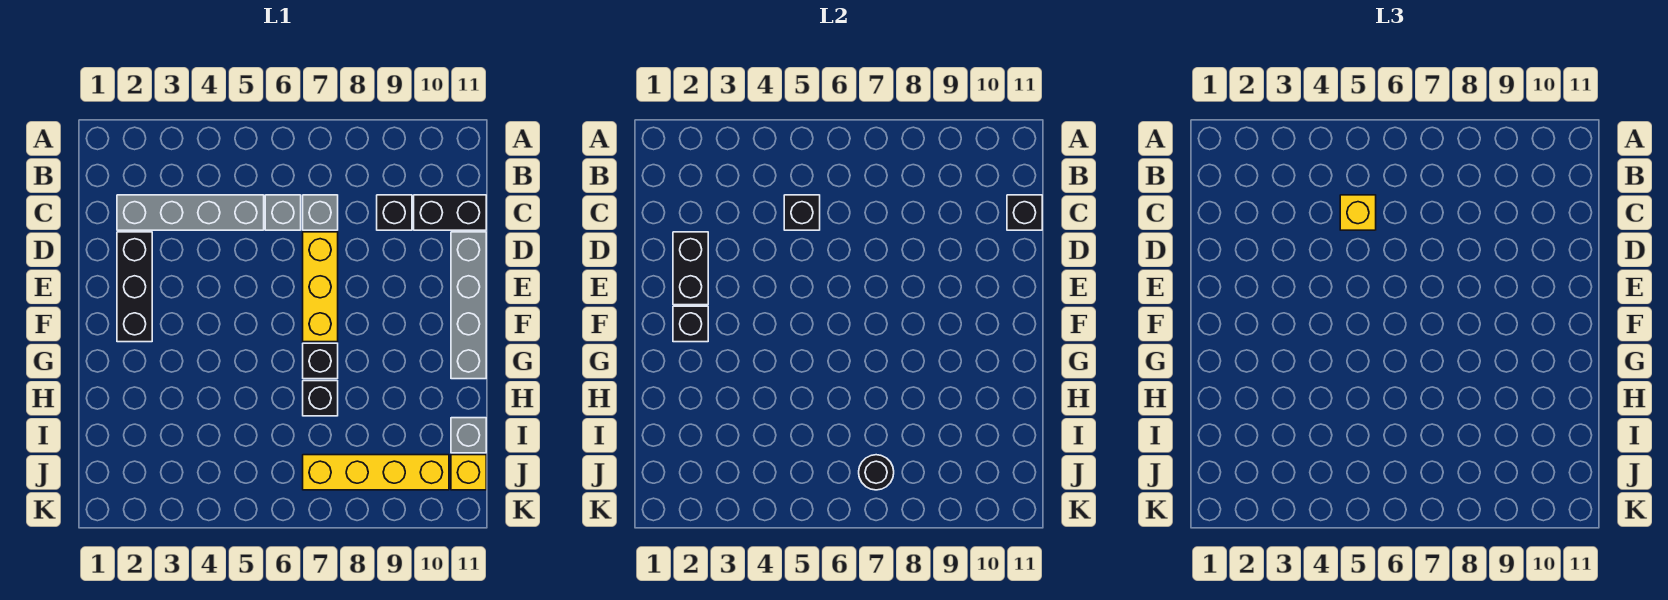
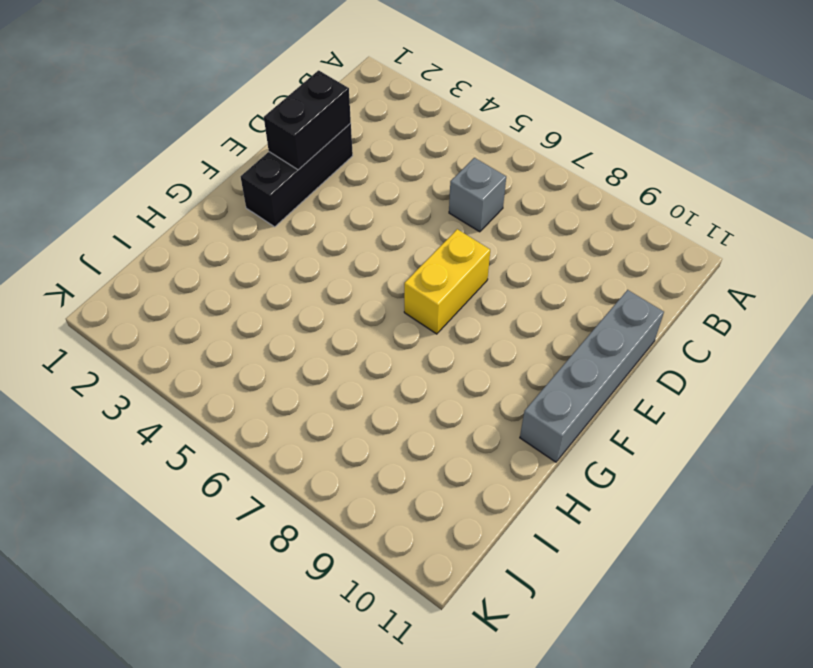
yellow brick E7:F7 level 1 -> yellow brick D7:F7 level 1
none -> grey brick C2:C5 level 1
none -> grey brick C7 level 1
none -> black brick C9 level 1

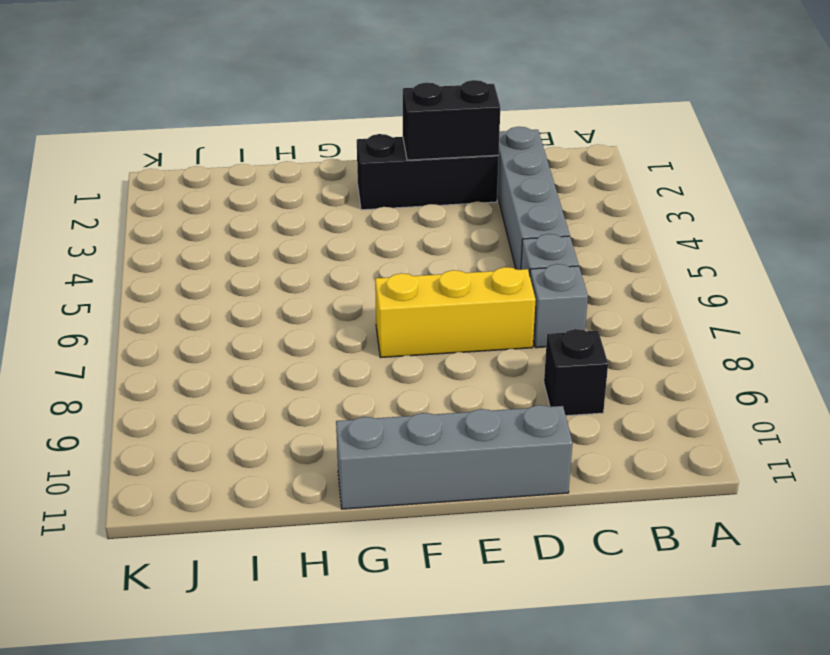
none -> black brick C10:C11 level 1
none -> black brick G7 level 1
none -> black brick H7 level 1

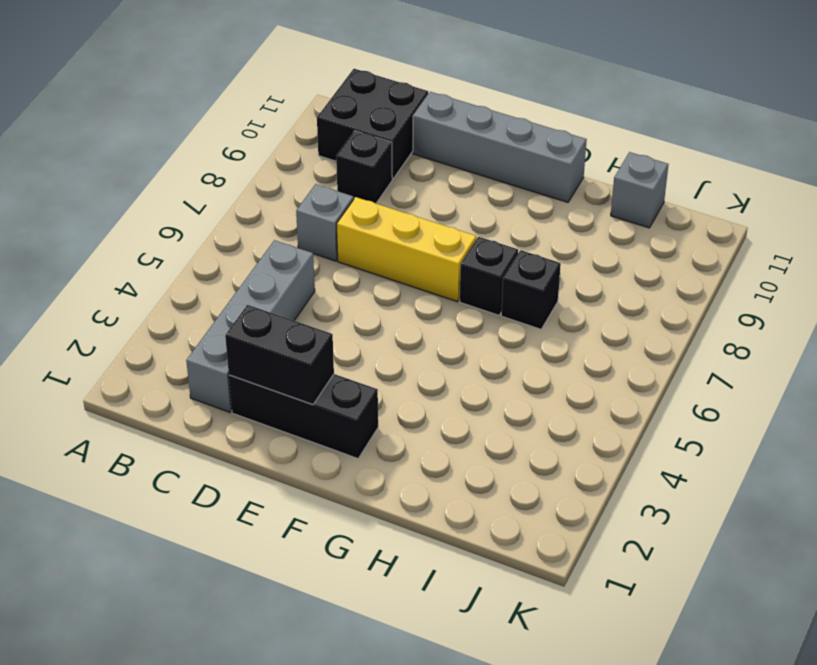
black brick B10:C11 level 1 -> black brick C10:C11 level 1
none -> grey brick C6 level 1
none -> yellow brick J7:J10 level 1
none -> yellow brick J11 level 1

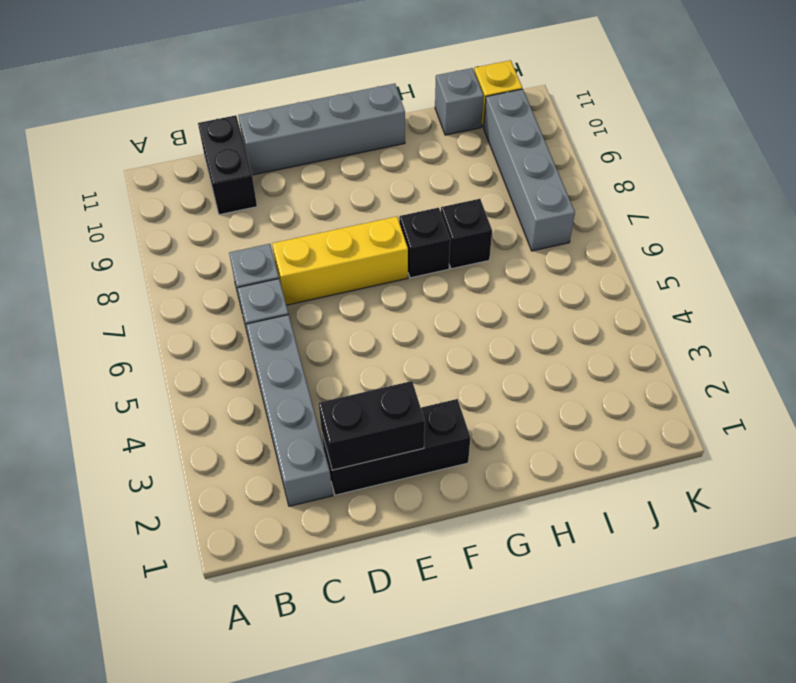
grey brick J7:J10 level 1 -> yellow brick J7:J10 level 1
none -> black brick C9 level 1
none -> black brick C5 level 2
none -> black brick C11 level 2

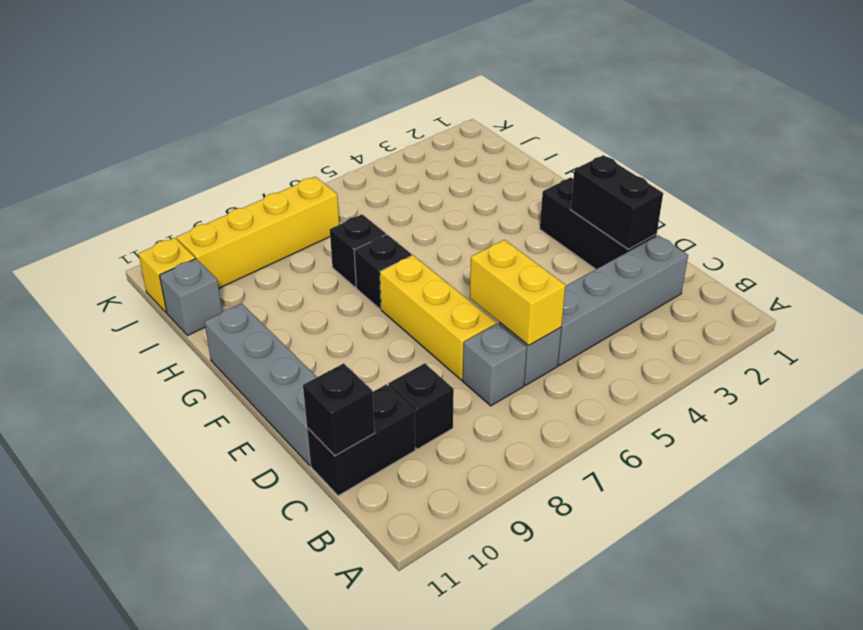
yellow brick C6:D6 level 2 -> none
none -> black brick C5 level 2
none -> black brick F2 level 2
none -> black round brick J7 level 2

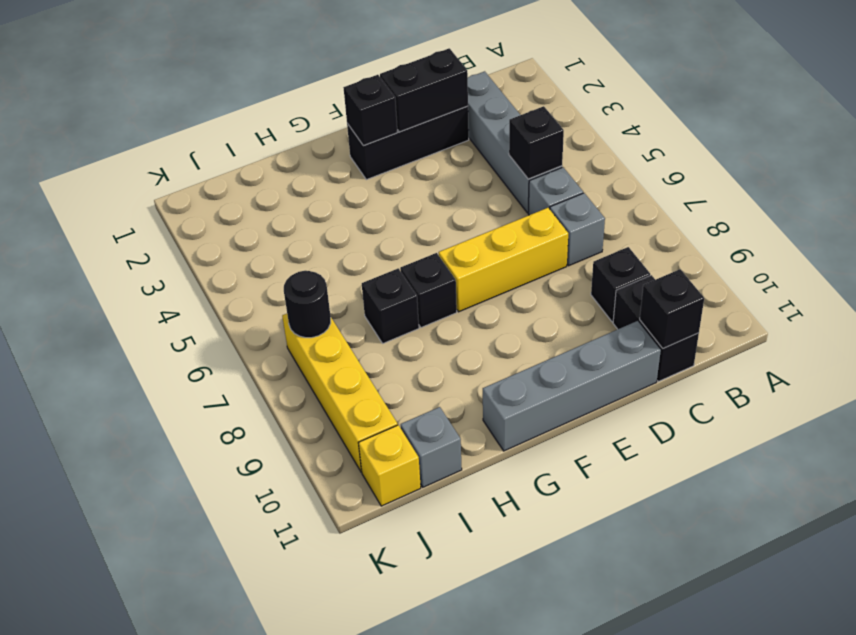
none -> yellow brick C5 level 3

